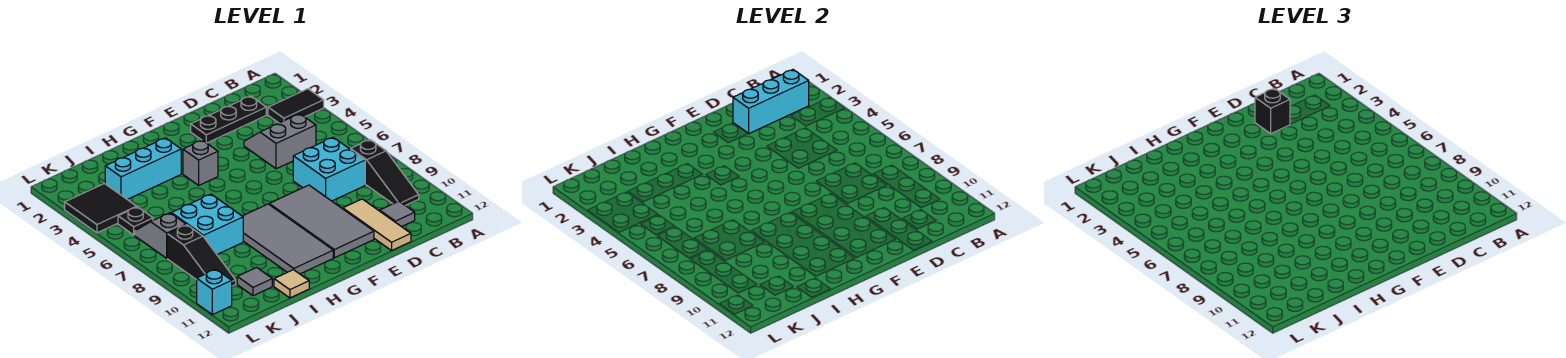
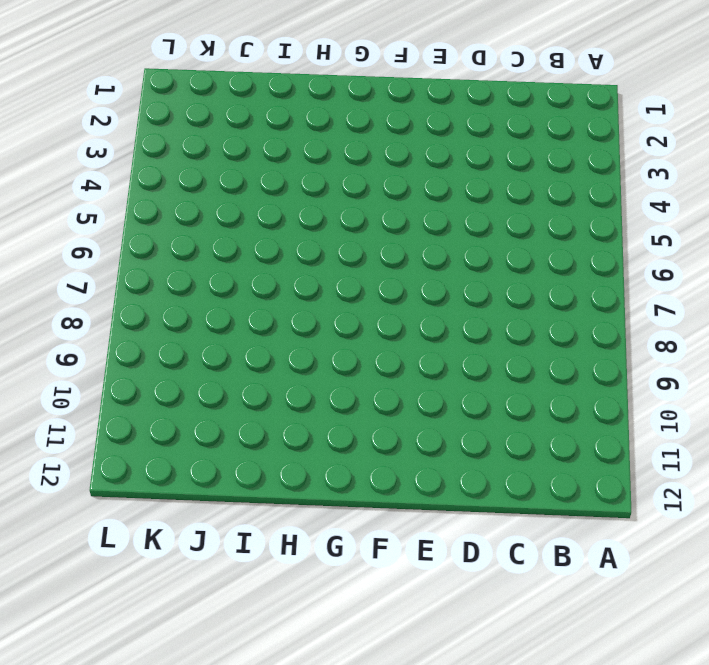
none -> black tile A3:B3 level 1
none -> black slope B8:B10 level 1 top 8
none -> black plate C2:E2 level 1

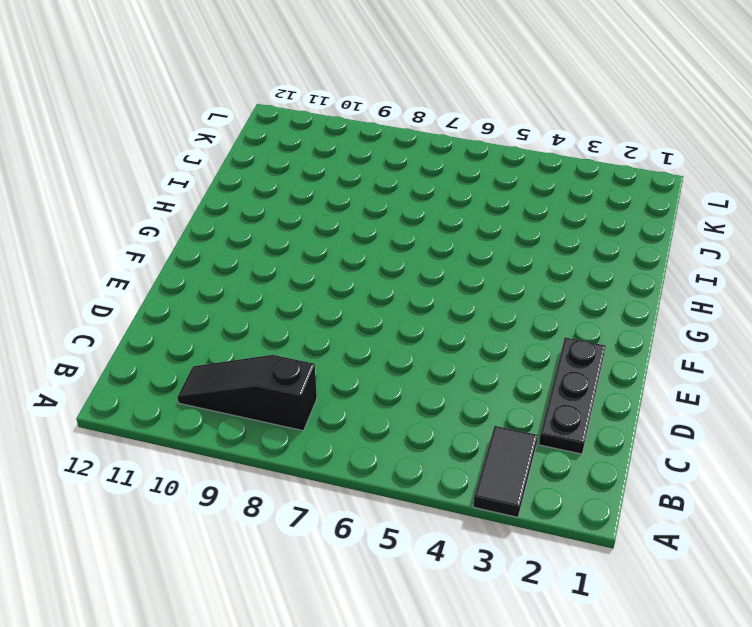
none -> grey slope C4:D5 level 1 top 5
none -> cyan brick C7:D8 level 1
none -> grey tile C11 level 1

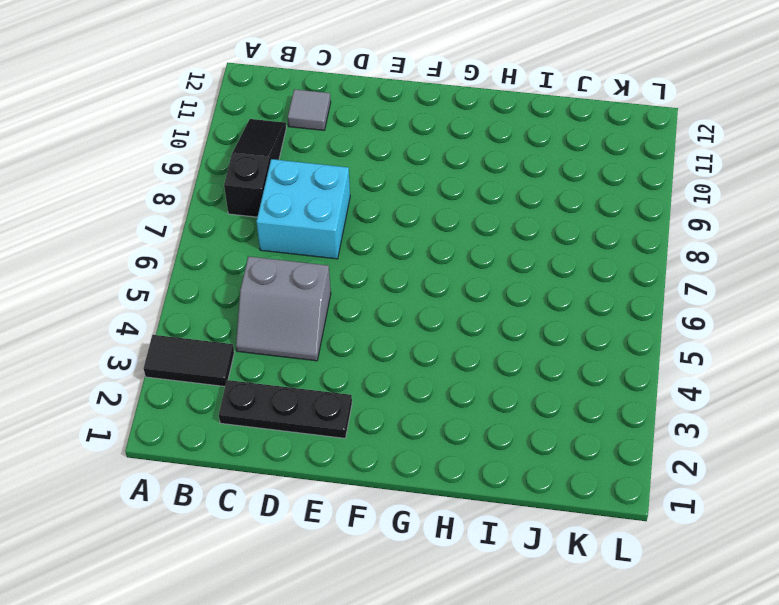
none -> tan tile D10:D12 level 1
none -> grey tile E8:F11 level 1
none -> grey brick G4 level 1

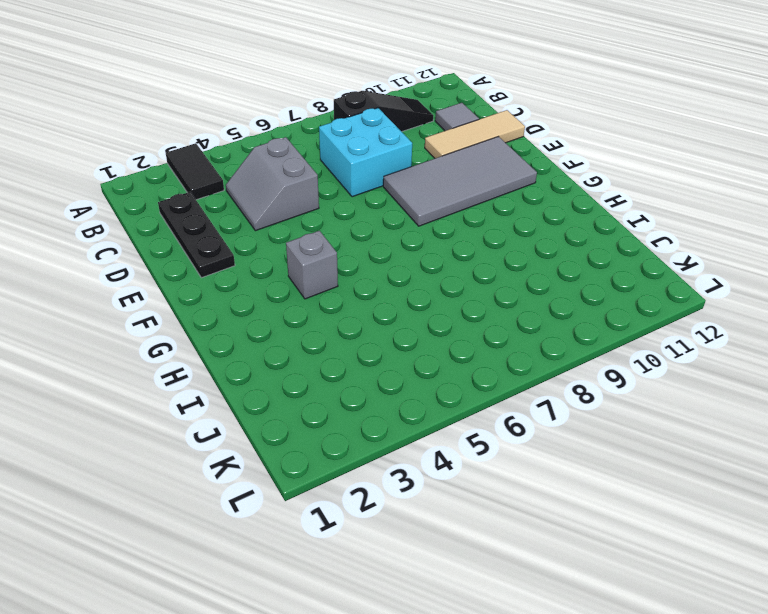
none -> grey tile G8:H11 level 1
none -> cyan brick H3:J3 level 1
none -> cyan brick I7:J8 level 1

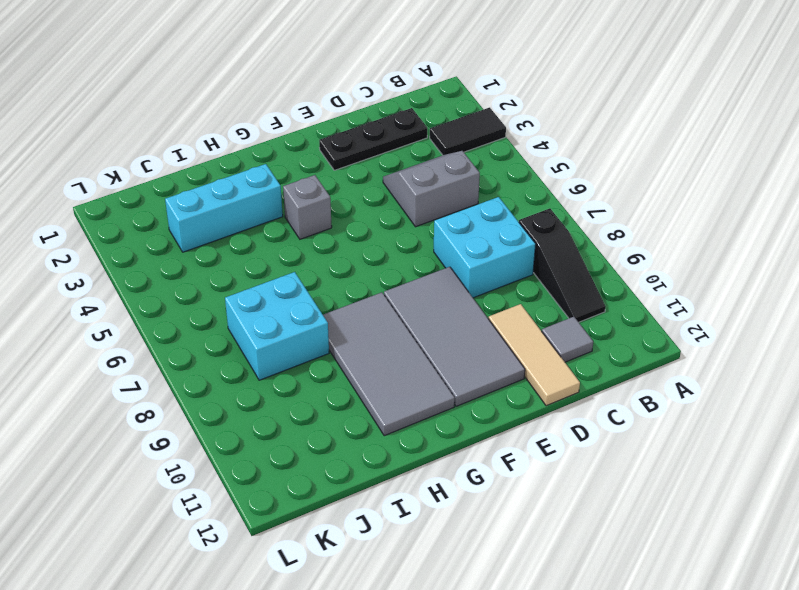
none -> tan tile I12 level 1
none -> grey tile J11 level 1
none -> black tile K3:L4 level 1

